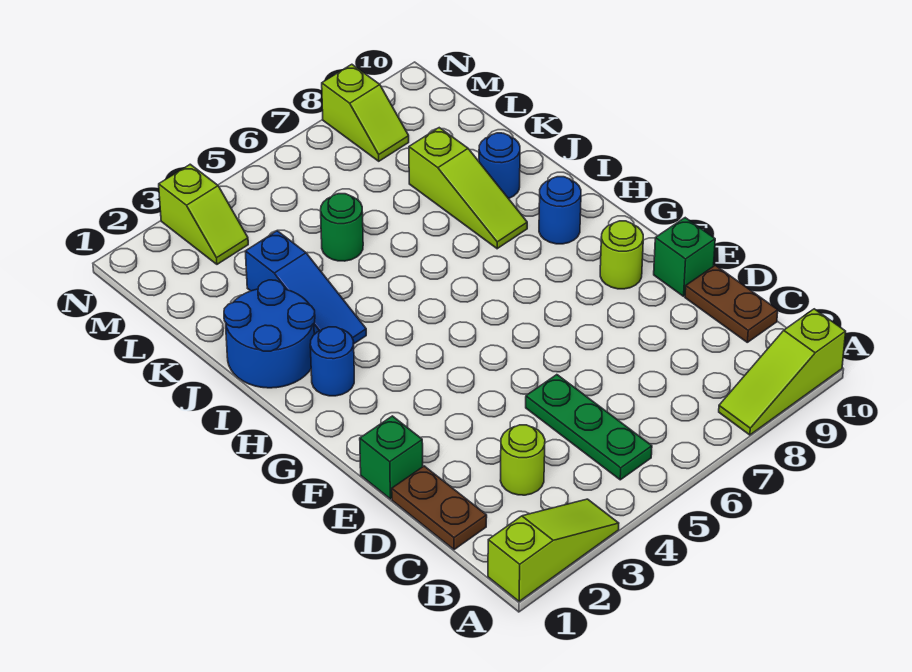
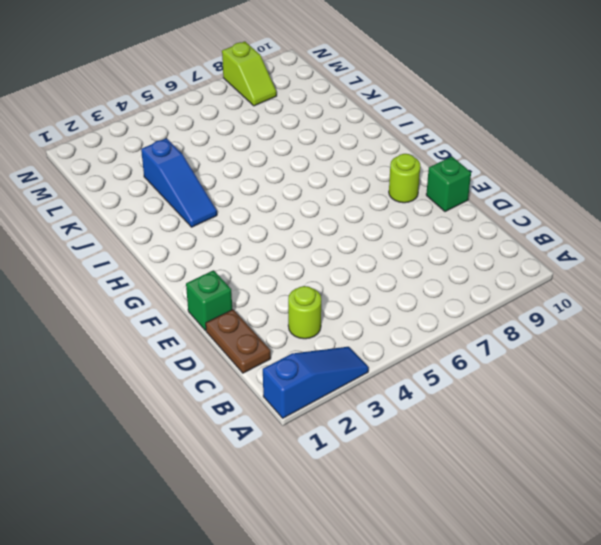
blue slope A1:A3 level 1 top 1 -> lime slope A1:A3 level 1 top 1
none -> lime slope A8:A10 level 1 top 10
none -> green plate B5:D5 level 1
none -> brown plate C10:D10 level 1

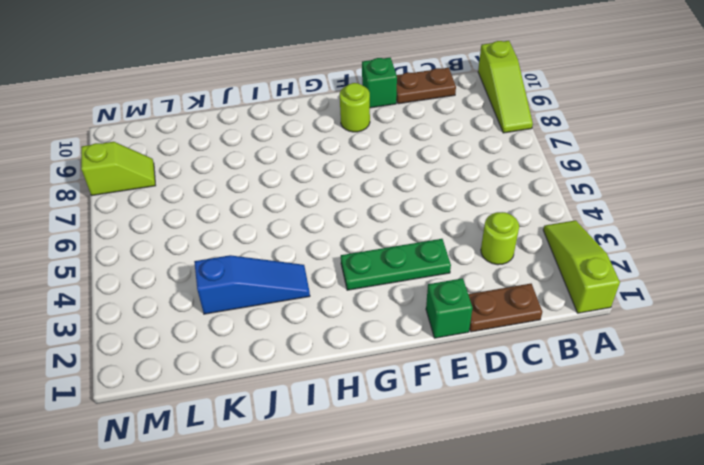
green plate E3:G3 level 1 -> green plate B5:D5 level 1
none -> blue round brick H2 level 1
none -> blue round brick H9 level 1
none -> blue round brick I1:J2 level 1

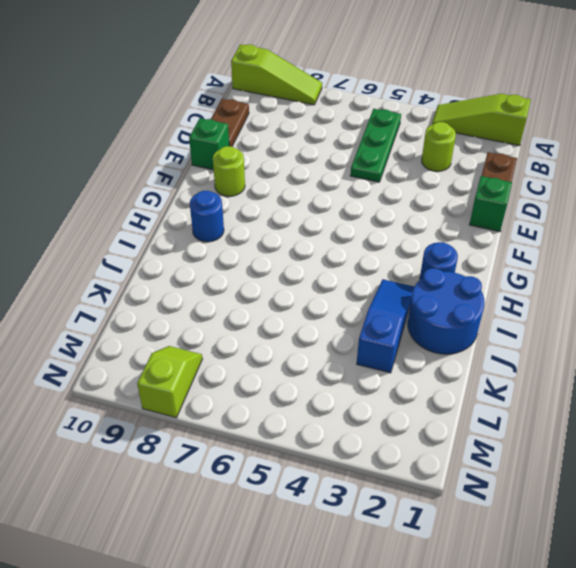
none -> lime slope I8:K8 level 1 top K
none -> blue round brick J9 level 1
none -> green round brick K5 level 1

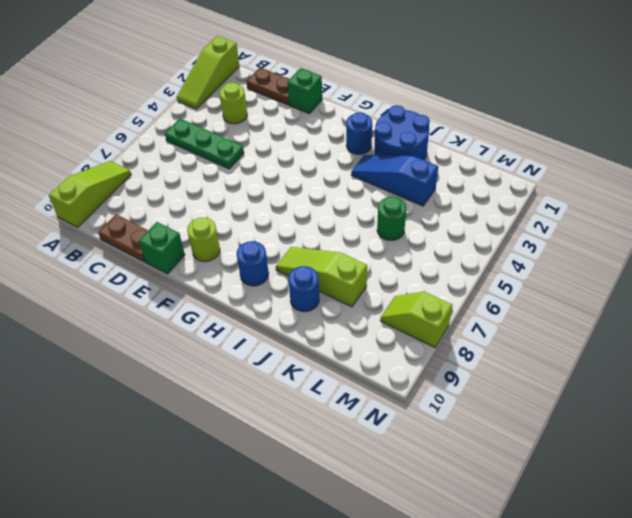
none -> lime slope M3:N3 level 1 top N

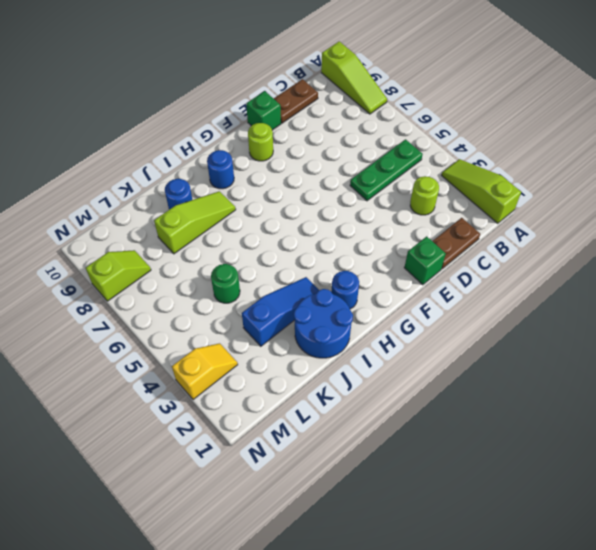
yellow slope M3:N3 level 1 top N -> lime slope M3:N3 level 1 top N

